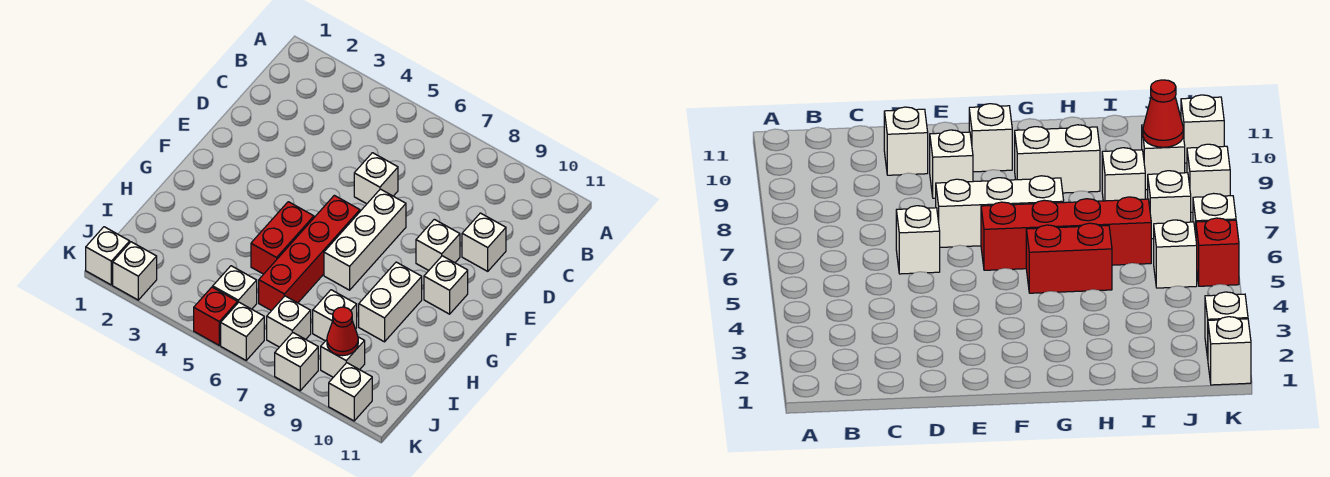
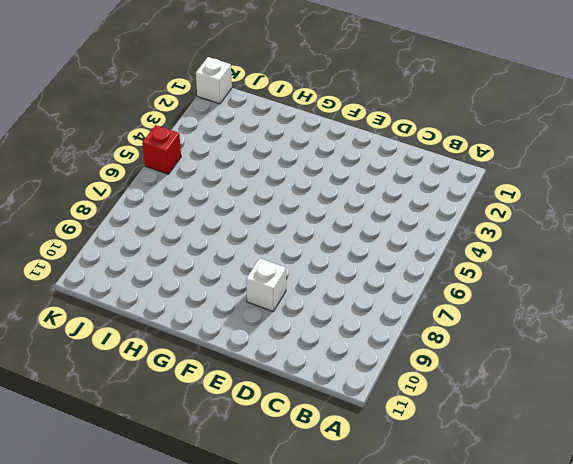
none -> white brick D6 level 1
none -> white brick D10 level 1
none -> white brick E7:G7 level 1

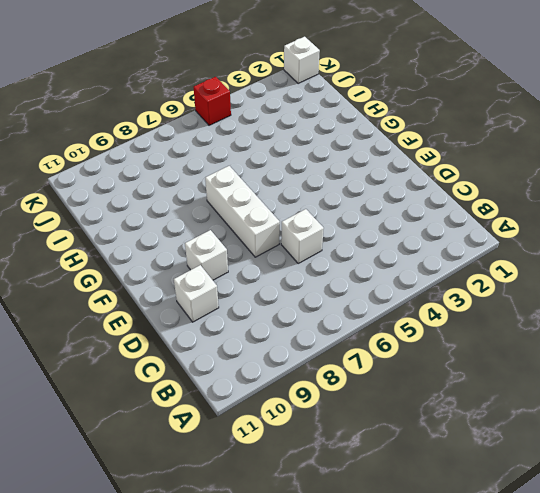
none -> red brick F6:I6 level 1
none -> white brick F10 level 1
none -> red brick G5:H5 level 1

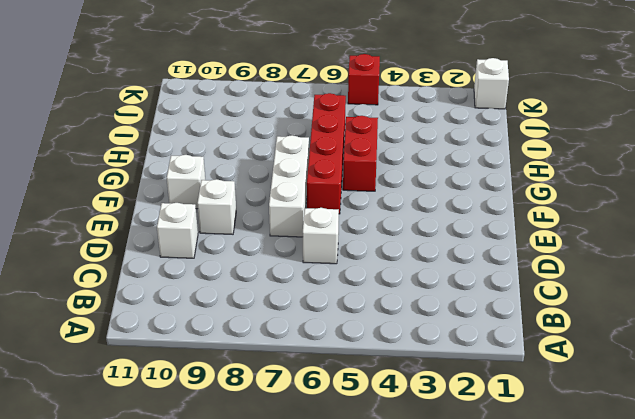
none -> white brick G9:H9 level 1
none -> white brick I8 level 1
none -> white brick J5 level 1

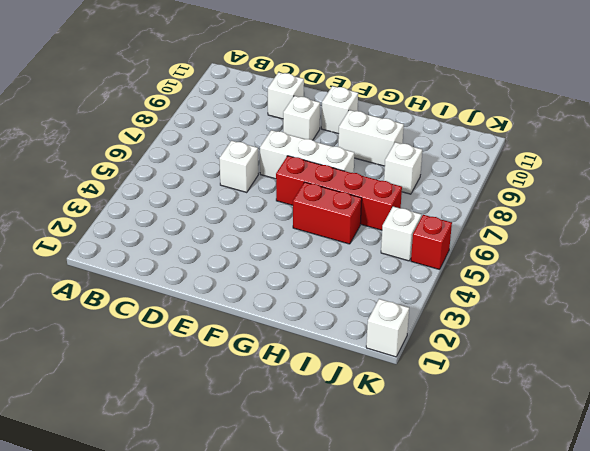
none -> white brick J7 level 1
none -> white brick J9 level 1
none -> white brick K2 level 1

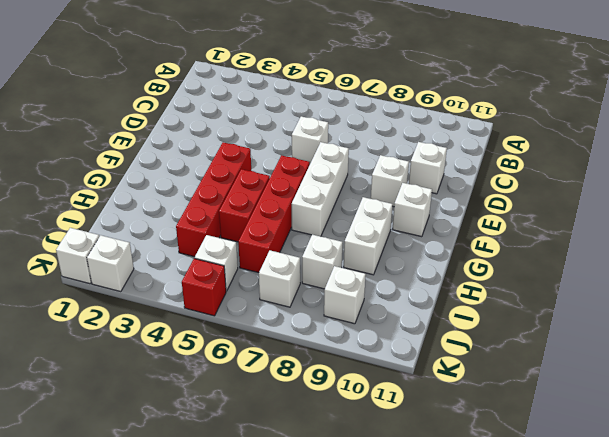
red brick F4:I4 level 1 -> none
none -> white brick K6 level 1
none -> white brick K8 level 1
none -> white brick K10 level 1

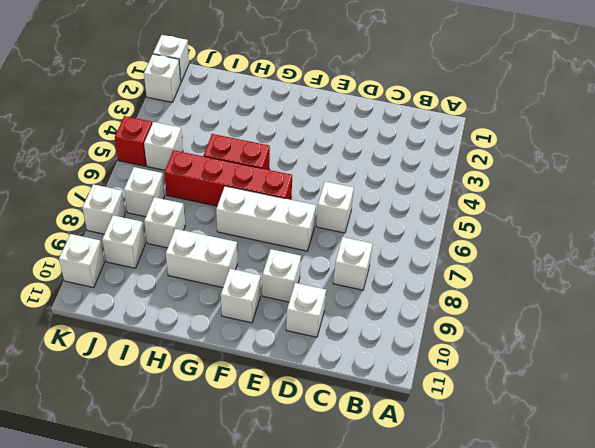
white brick C8 level 1 -> white brick K6 level 1
none -> red cone J9 level 2

